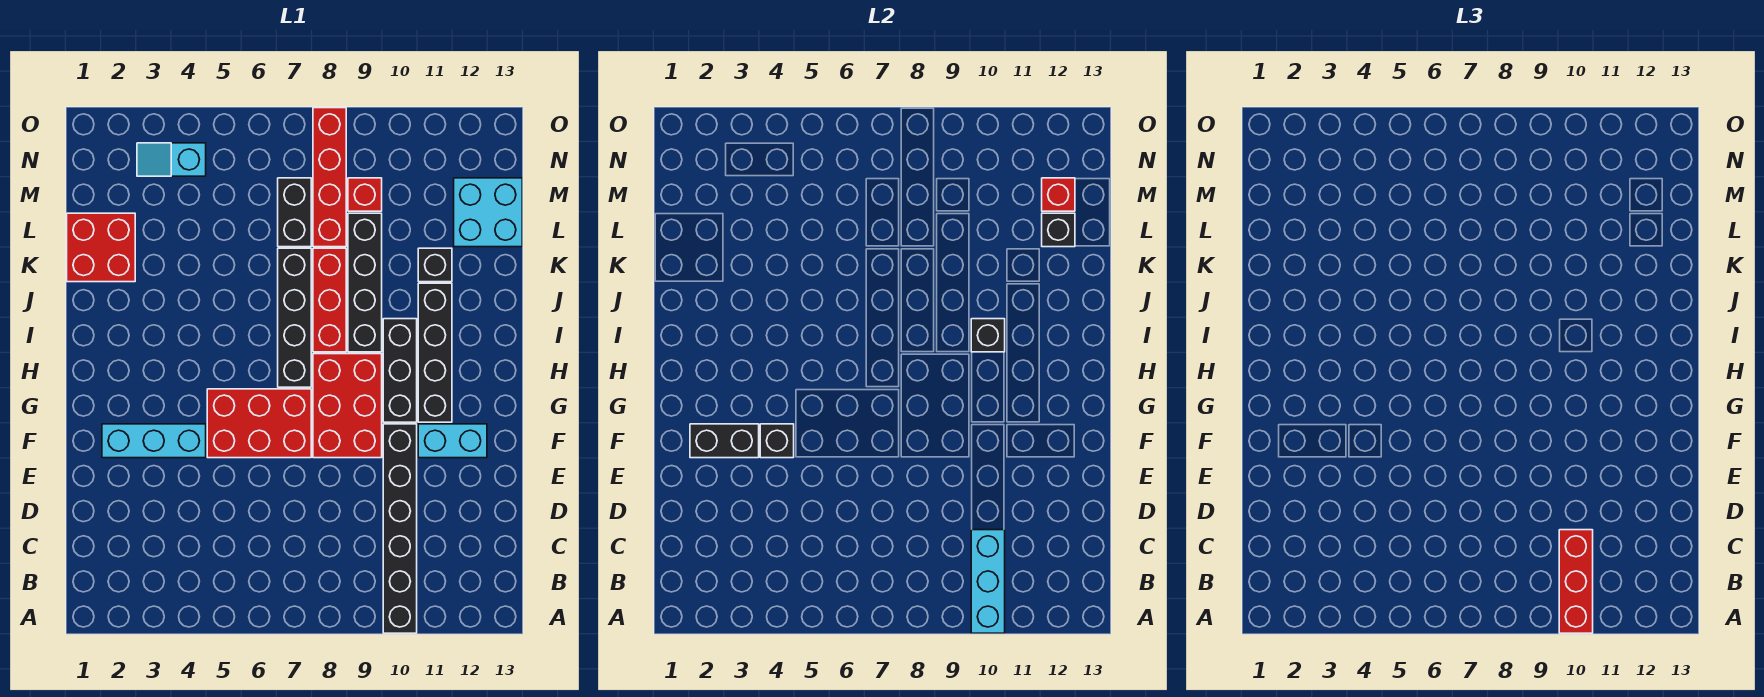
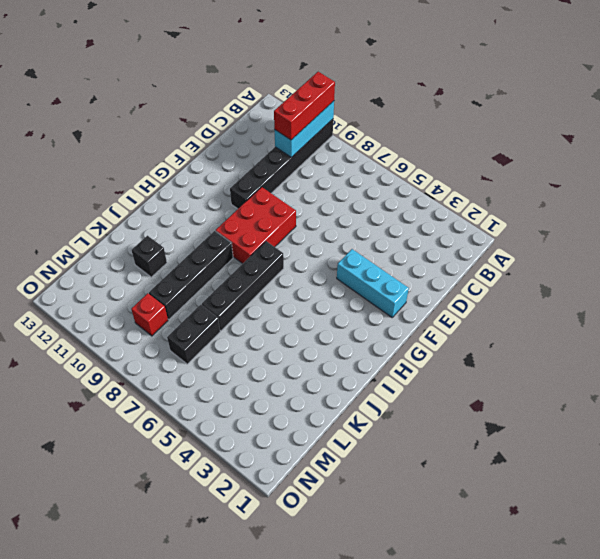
none -> red brick F5:G7 level 1
none -> cyan brick F11:F12 level 1
none -> black brick G10:I10 level 1

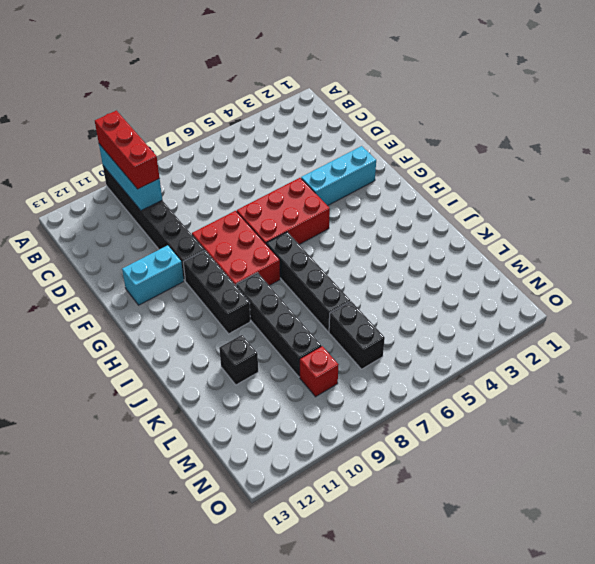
none -> black brick G11:J11 level 1
none -> red brick I8:K8 level 1
none -> red brick K1:L2 level 1

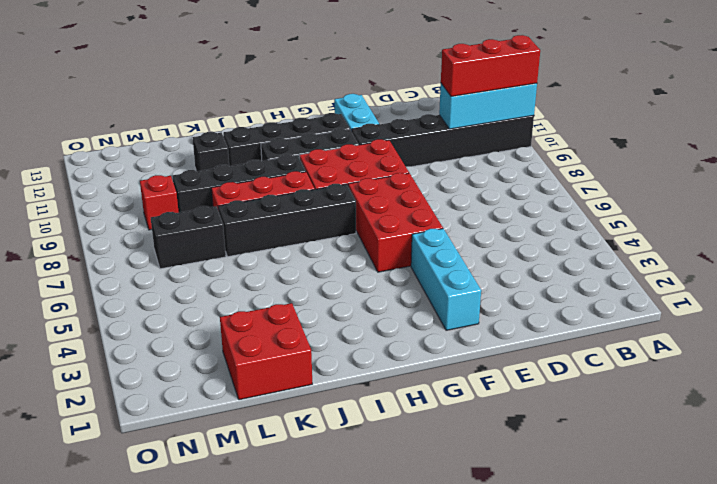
none -> red brick L8:O8 level 1
none -> cyan brick L12:M13 level 1
none -> cyan slope N3:N4 level 1 top 4

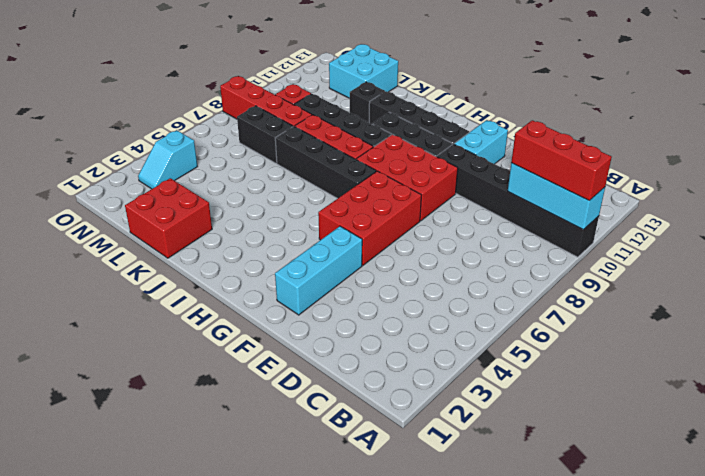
none -> black brick F2:F3 level 2
none -> black brick F4 level 2
none -> black brick I10 level 2

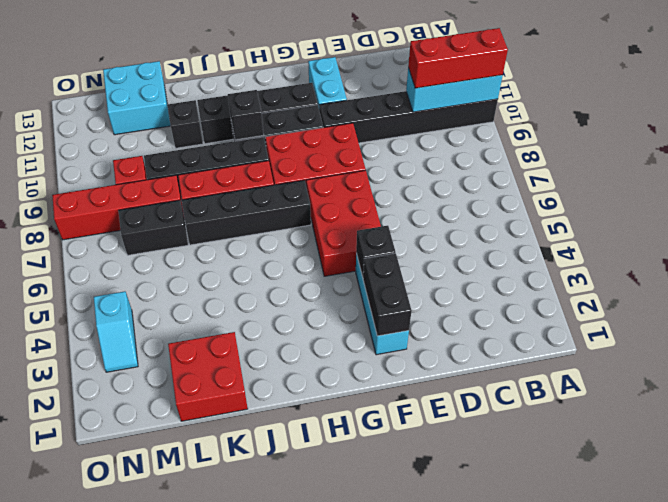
none -> black brick L12 level 2
none -> red brick M12 level 2

